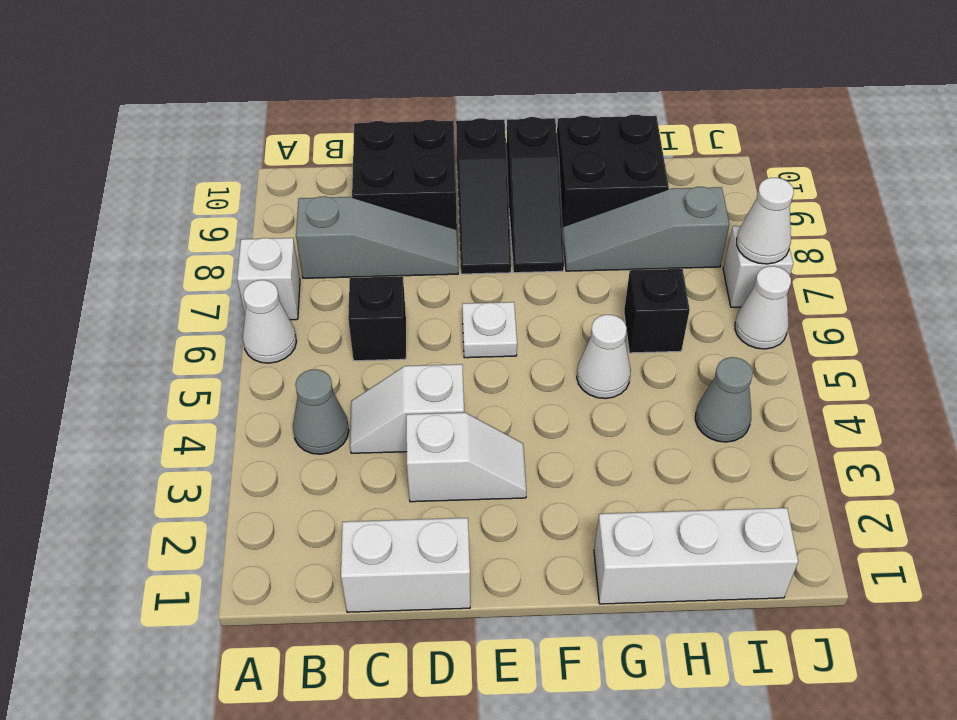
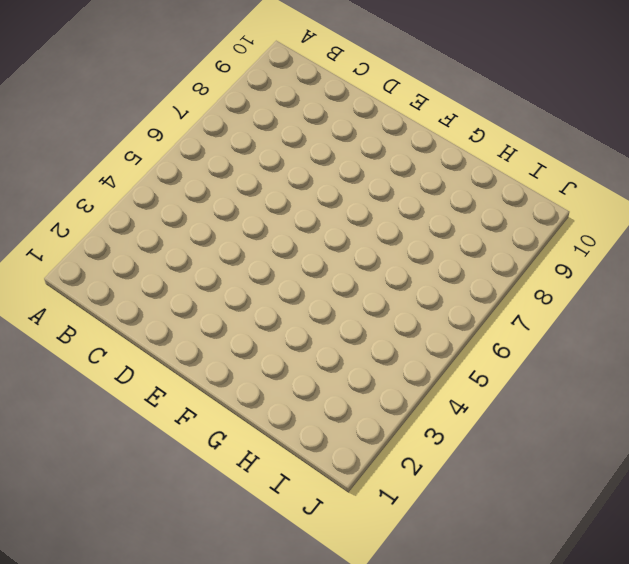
none -> white cone A6 level 1
none -> white brick A7 level 1
none -> grey cone B4 level 1

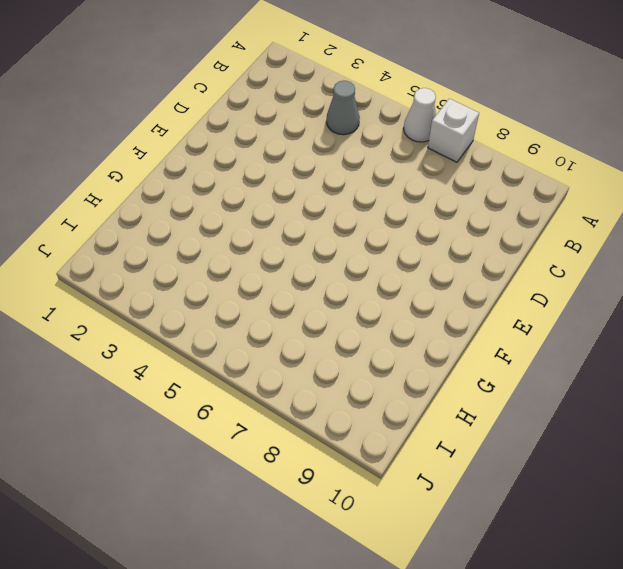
none -> grey slope B8:D8 level 1 top B
none -> white brick C1:D1 level 1
none -> white slope C4:D4 level 1 top D

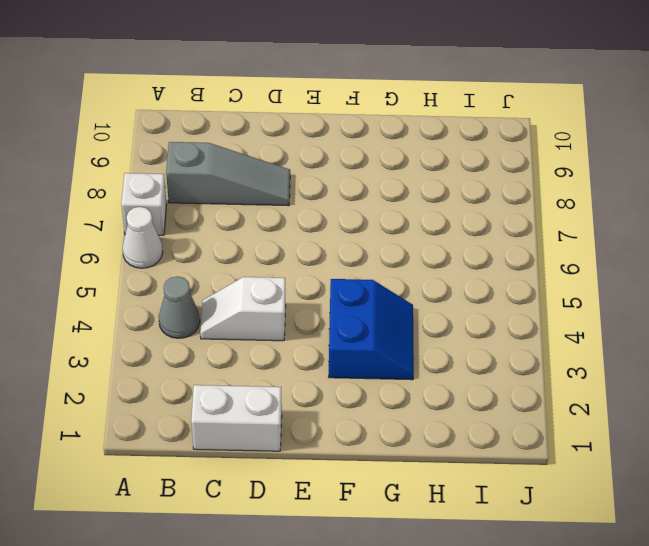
blue slope F3:G4 level 1 top F -> none
none -> black brick C6 level 1
none -> black brick C9:D10 level 1
none -> white slope D3:E3 level 1 top D

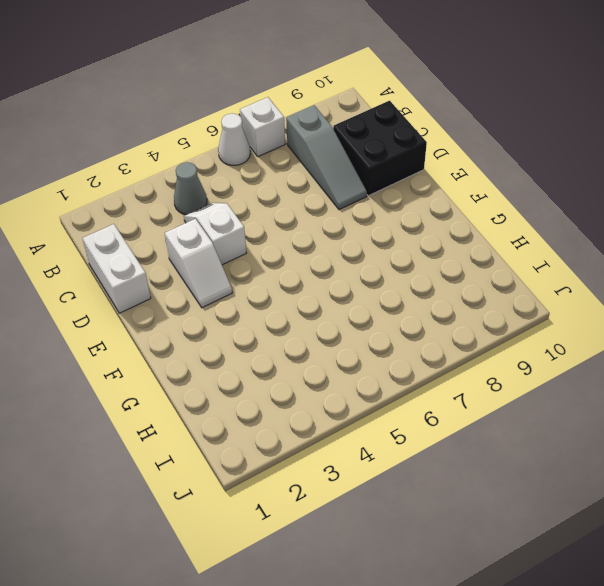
none -> black brick C6 level 1
none -> white plate E6 level 1
none -> black slope E8:E10 level 1 top 10

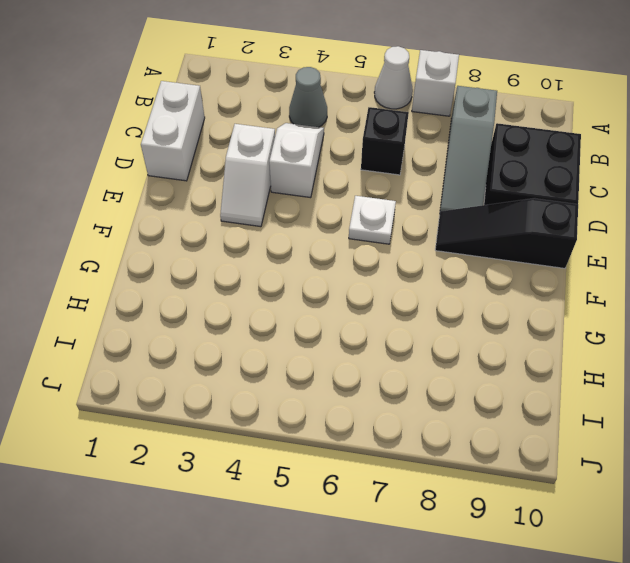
none -> black slope F8:F10 level 1 top 10
none -> white brick G1:I1 level 1
none -> white cone G5 level 1

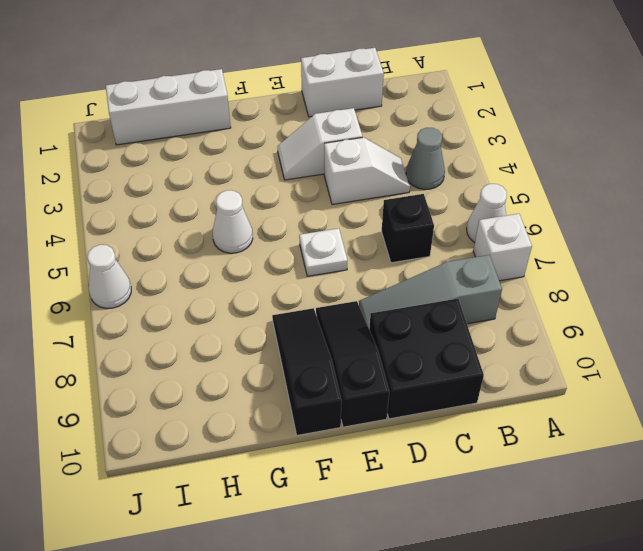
none -> grey slope G8:I8 level 1 top I
none -> black brick G9:H10 level 1
none -> black brick H6 level 1

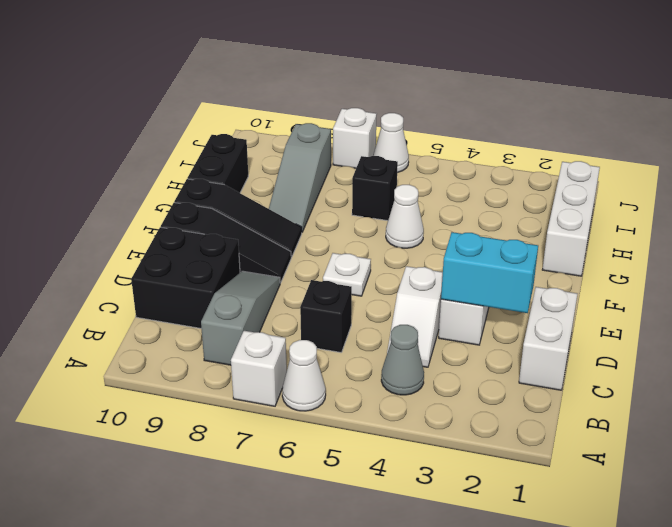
cyan brick D2:D3 level 2 -> none
black brick G10:H10 level 1 -> black brick G9:H10 level 1
none -> grey cone I4 level 1
none -> white cone J7 level 2

